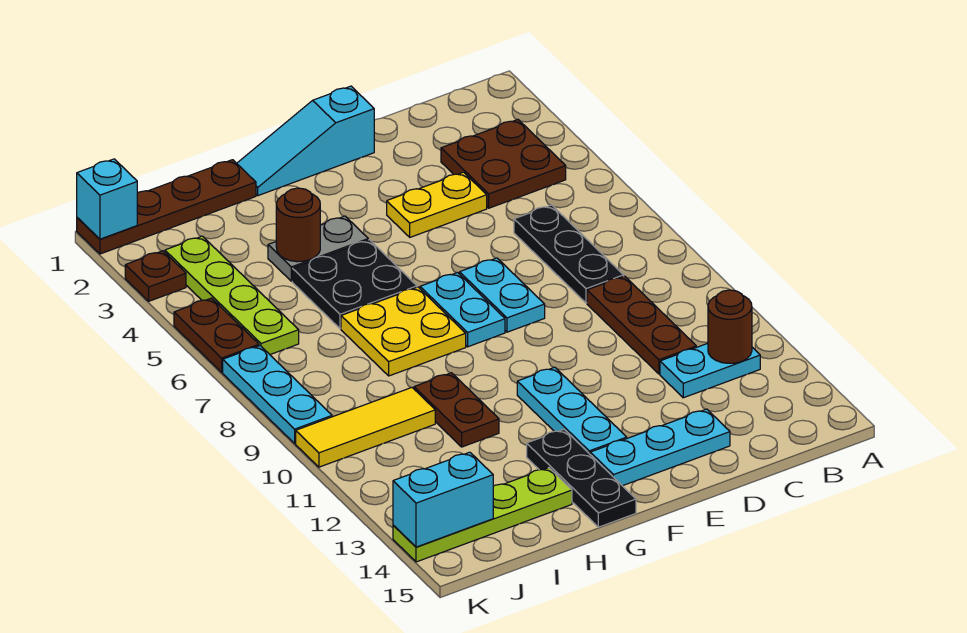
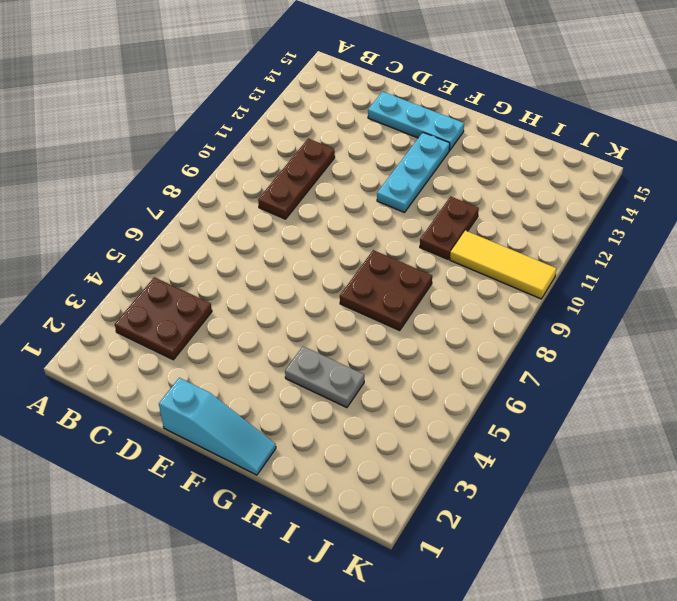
brown plate G7:H8 level 1 -> yellow plate G7:H8 level 1
none -> cyan plate B12:C12 level 1
none -> black plate C6:C8 level 1
none -> yellow plate D4:E4 level 1

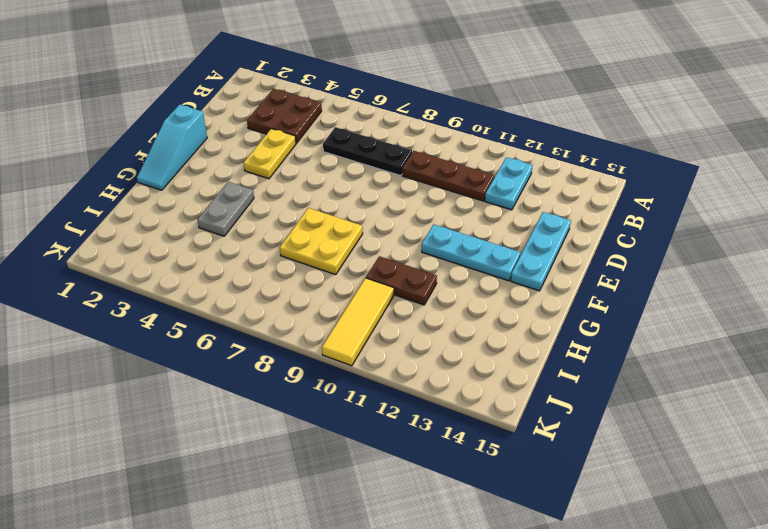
none -> cyan plate E7:E8 level 1
none -> cyan plate F7:F8 level 1
none -> black plate G5:H6 level 1

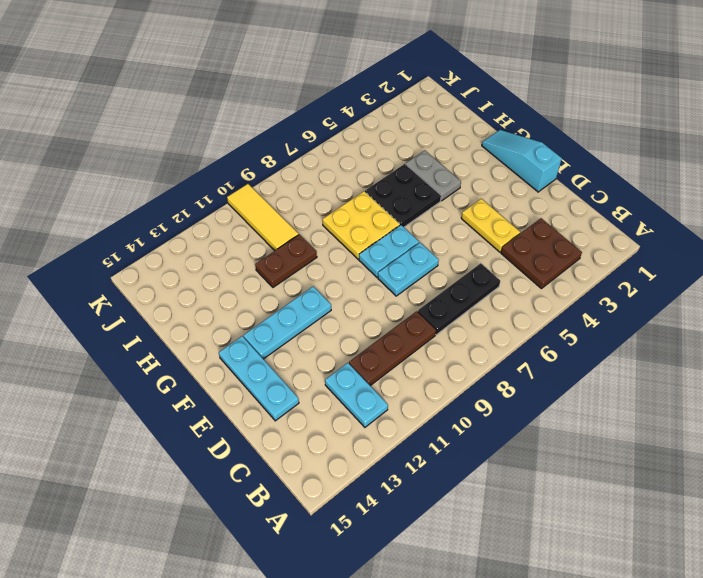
none -> black plate G13:G15 level 1
none -> brown plate H1:K1 level 1
none -> lime plate H14:K14 level 1

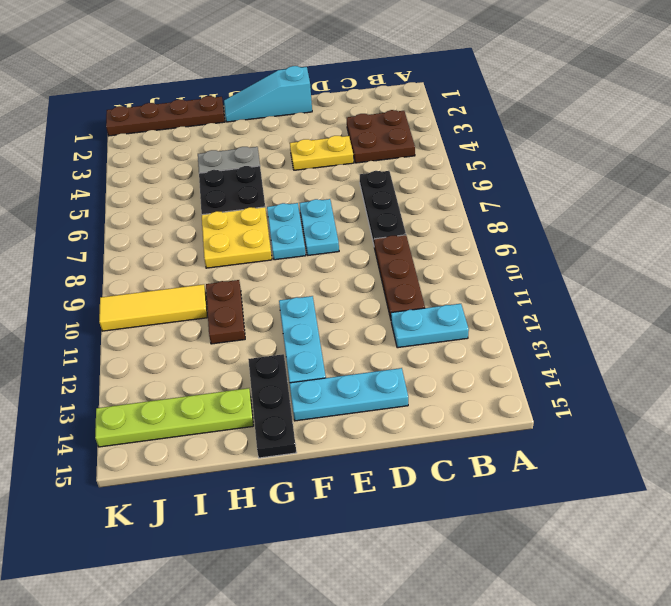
none -> lime plate J3:J6 level 1
none -> brown plate K3 level 1
none -> brown plate K5:K6 level 1

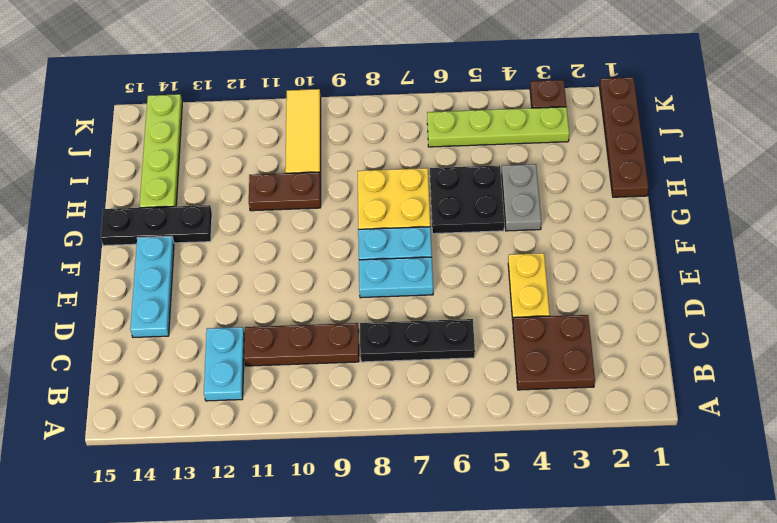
none -> cyan slope E1:G1 level 1 top E
none -> cyan plate F11:F13 level 1
none -> brown plate K5:K6 level 1

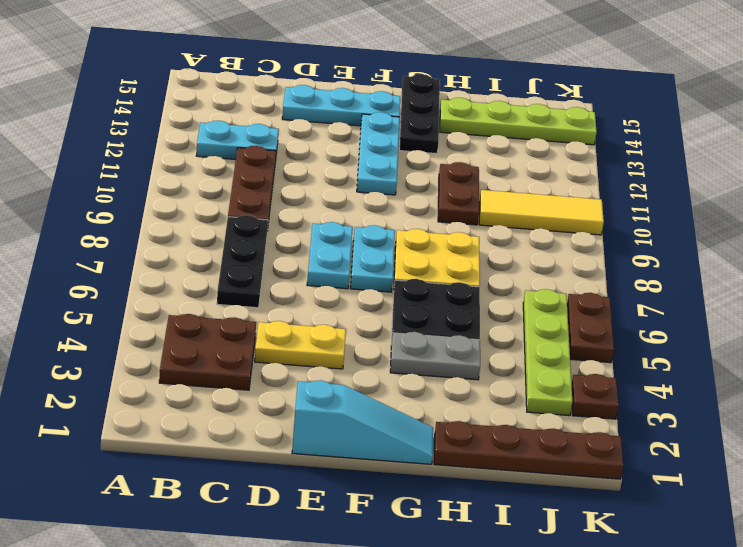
none -> cyan plate K7:K9 level 1
none -> brown round brick B12 level 2
none -> brown round brick H4 level 2

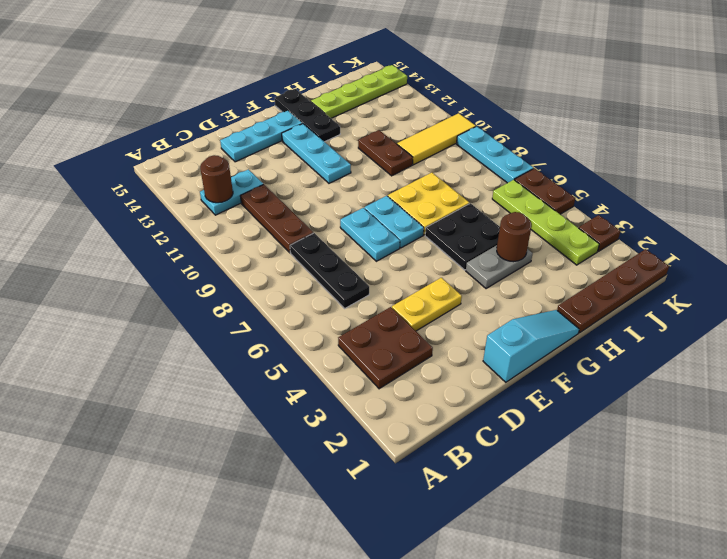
none -> cyan brick J14:K14 level 2
none -> cyan brick K1 level 2

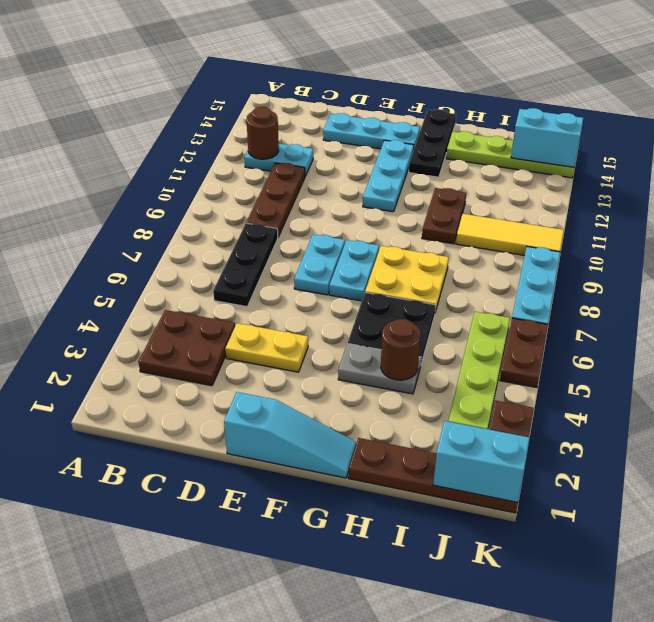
cyan brick J1:K1 level 2 -> cyan brick K1 level 2

